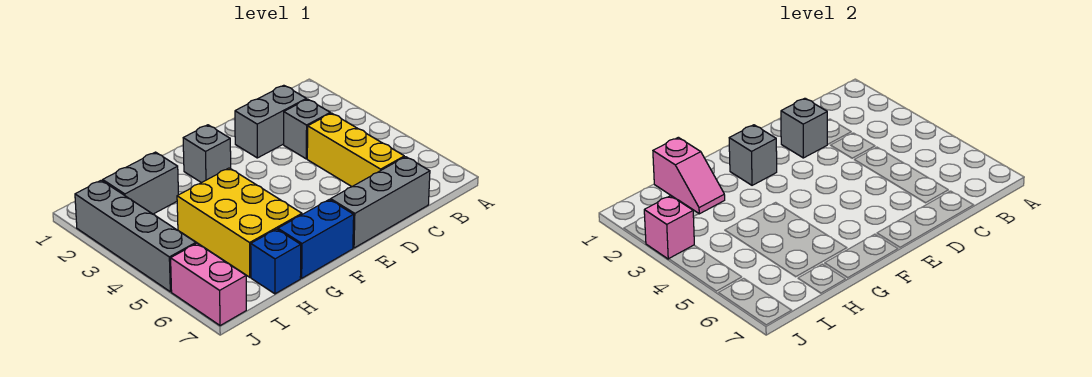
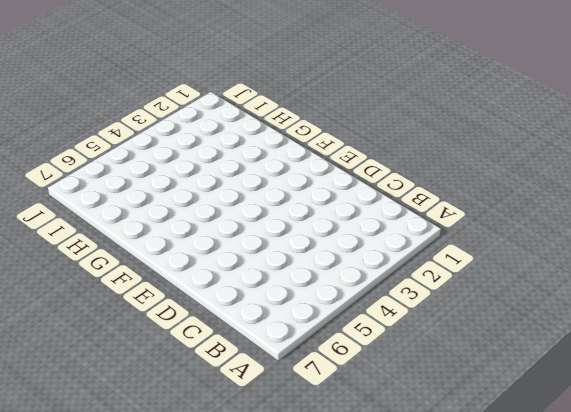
none -> grey brick C2:D2 level 1
none -> grey brick C3 level 1
none -> yellow brick C4:C6 level 1

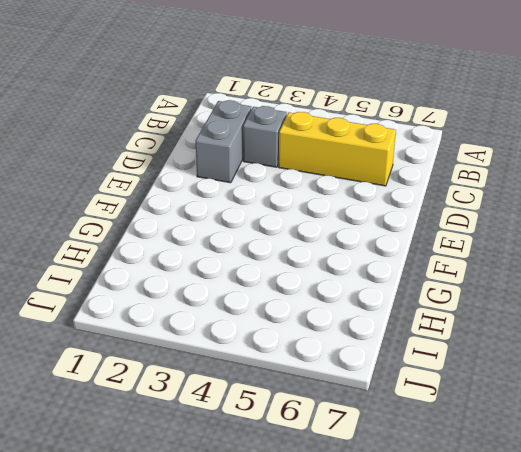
none -> grey brick C7:E7 level 1
none -> grey brick F2 level 1
none -> blue brick F7:G7 level 1

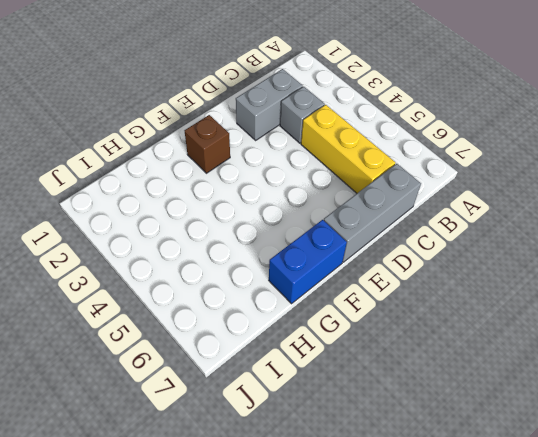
brown brick F2 level 1 -> grey brick F2 level 1
none -> yellow brick G4:H6 level 1
none -> grey brick H2:I2 level 1
none -> blue brick H7 level 1

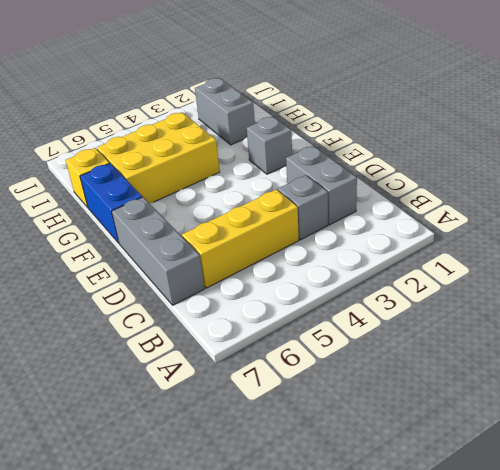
yellow brick H7 level 1 -> blue brick H7 level 1
none -> grey brick J2:J5 level 1
none -> pink brick J6:J7 level 1
none -> grey brick D2 level 2

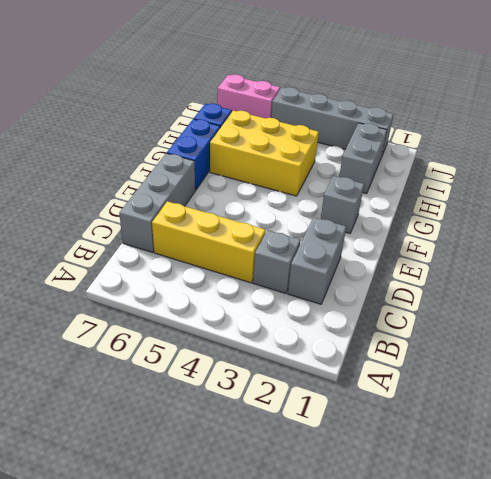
none -> grey brick D2 level 2
none -> grey brick F2 level 2
none -> pink slope H1:H2 level 2 top 1

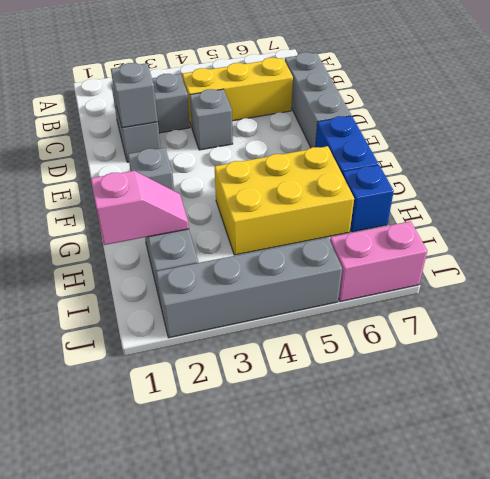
grey brick D4 level 1 -> grey brick F2 level 2
none -> pink brick J3 level 2

